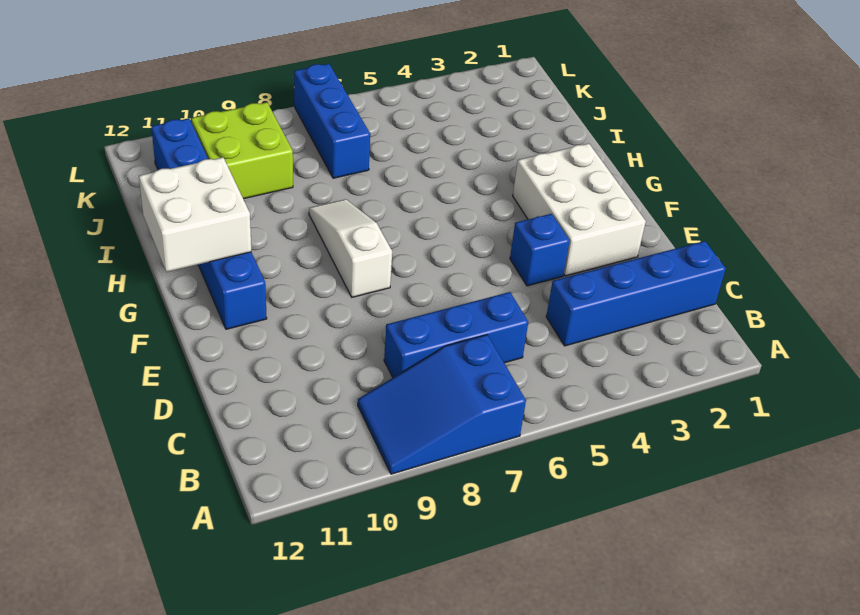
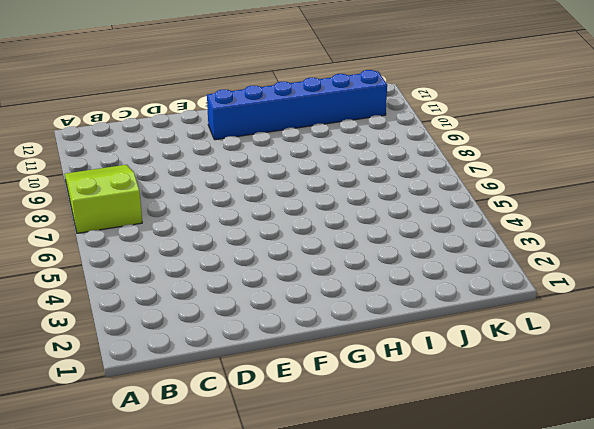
lime slope A7:B9 level 1 top 7 -> blue slope A7:B9 level 1 top 7
none -> blue brick C1:C4 level 1
none -> blue brick C6:C8 level 1

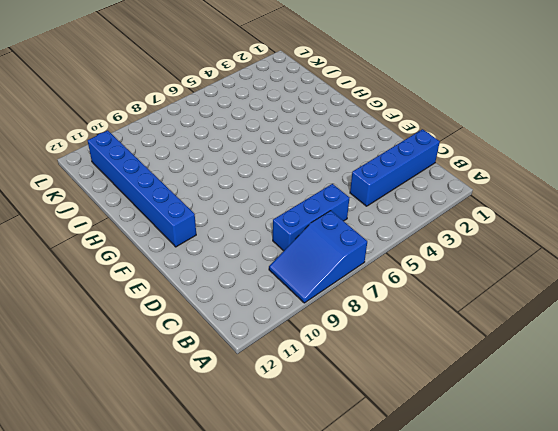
none -> white brick E2:G3 level 1
none -> blue brick E4 level 1

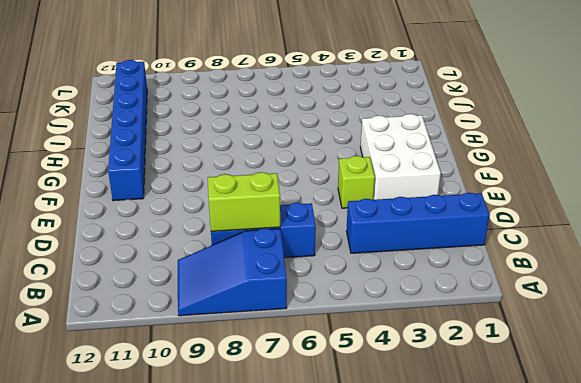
lime brick C7:C8 level 2 -> none
lime brick E4 level 1 -> blue brick E4 level 1
none -> white slope F8:H8 level 1 top F
none -> blue brick J7:L7 level 1

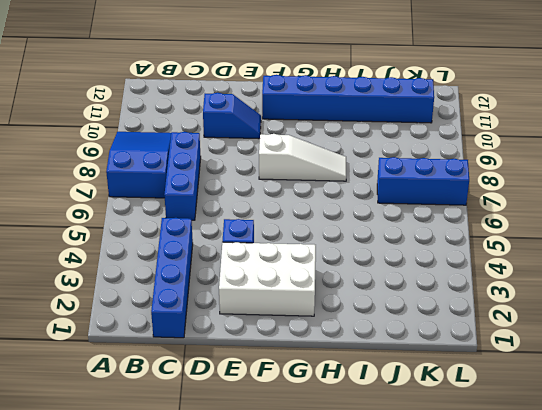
blue slope D10:E10 level 1 top D -> none
none -> lime brick J9:K10 level 1
none -> white brick G11:H12 level 2

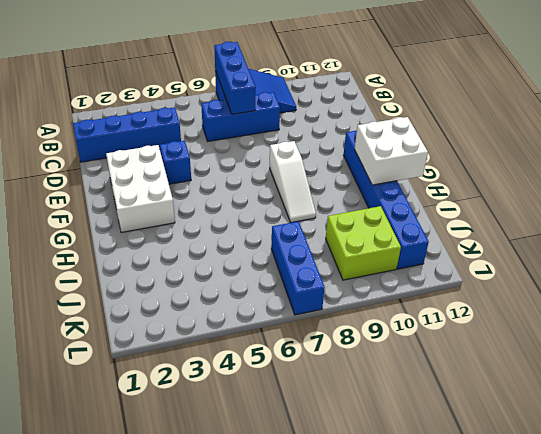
blue brick A7:C7 level 2 -> none

